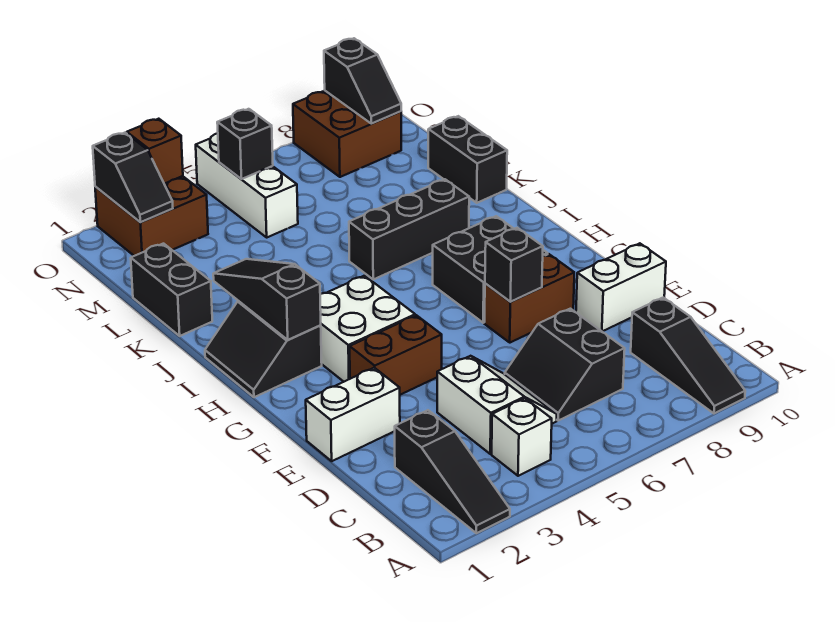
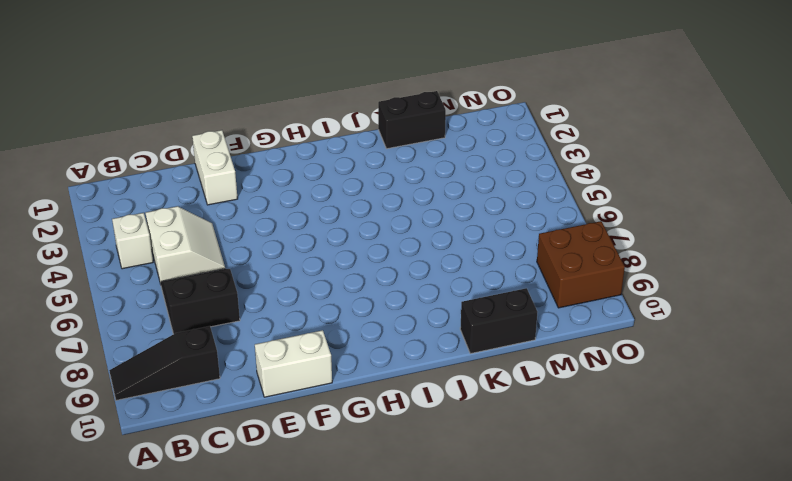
white slope C4:D5 level 1 top C -> white slope C4:D5 level 1 top 4
white brick E10:F10 level 1 -> white brick E9:E10 level 1
none -> black slope A2:C2 level 1 top C
none -> brown brick F3:F4 level 1
none -> brown brick F7:F8 level 1

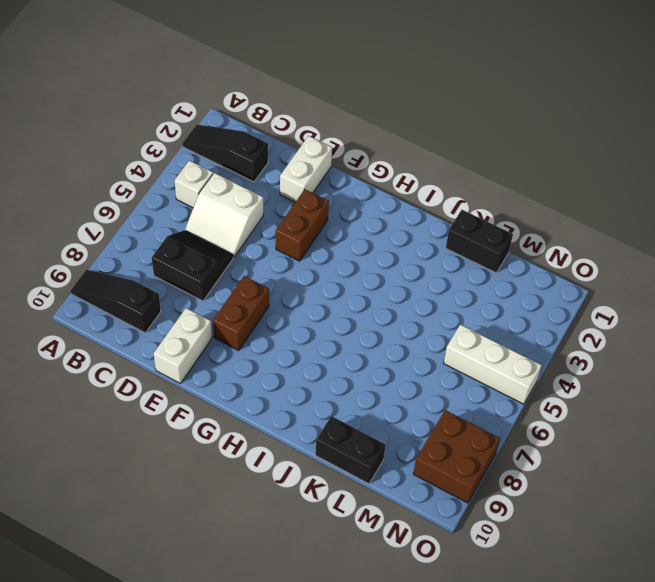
none -> white brick G3:H4 level 1
none -> black brick G7:H8 level 1
none -> black slope H1:I2 level 1 top 2

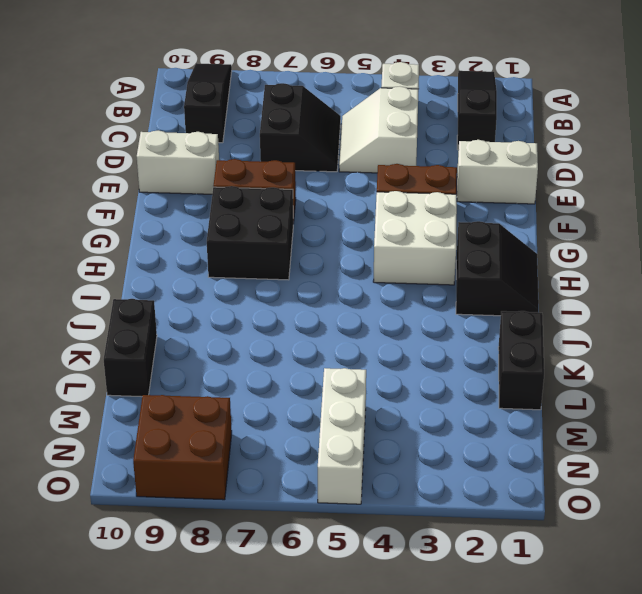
none -> black brick J6:J8 level 1
none -> brown brick N2:O3 level 1
none -> black brick F7 level 2

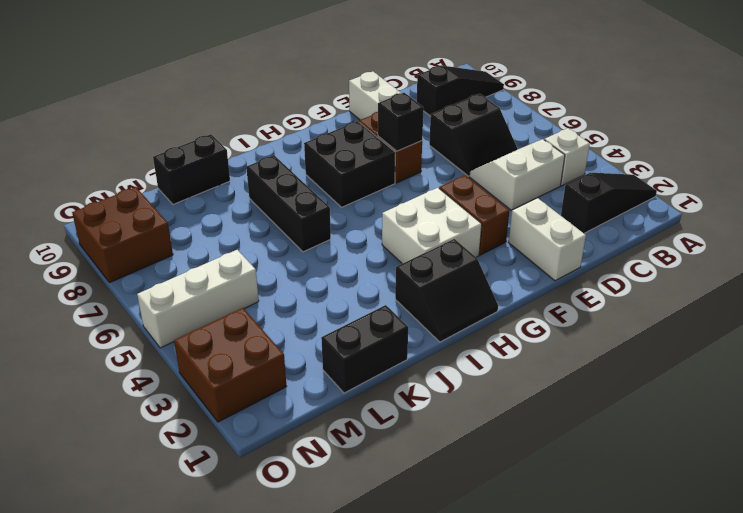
none -> black slope H2:J2 level 2 top H
none -> black slope N2:O2 level 2 top O
none -> black brick N5 level 2

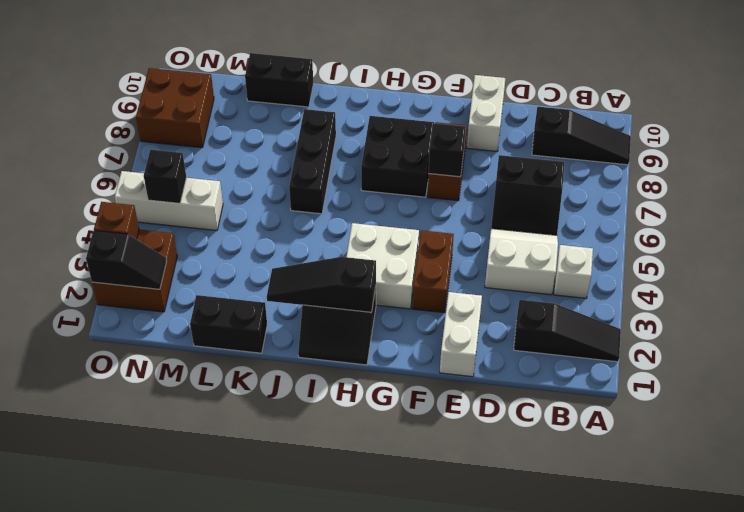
none -> black slope N9:O9 level 2 top O

